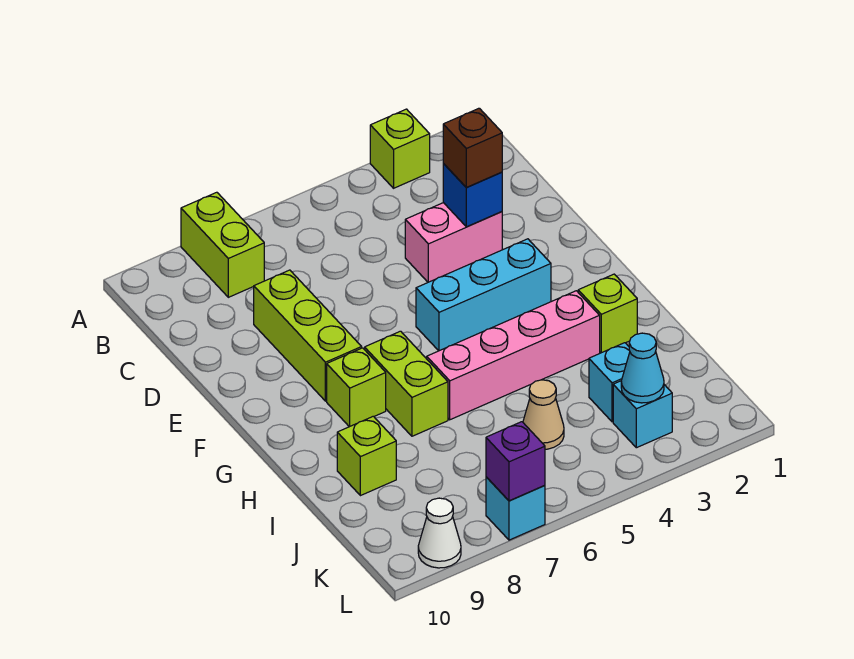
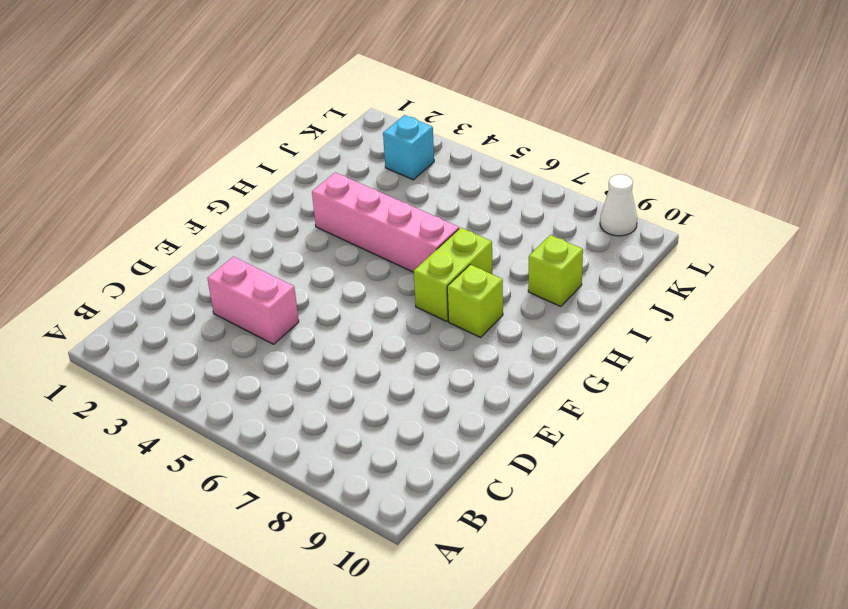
none -> lime brick A3 level 1
none -> lime brick A8:B8 level 1
none -> lime brick D8:F8 level 1

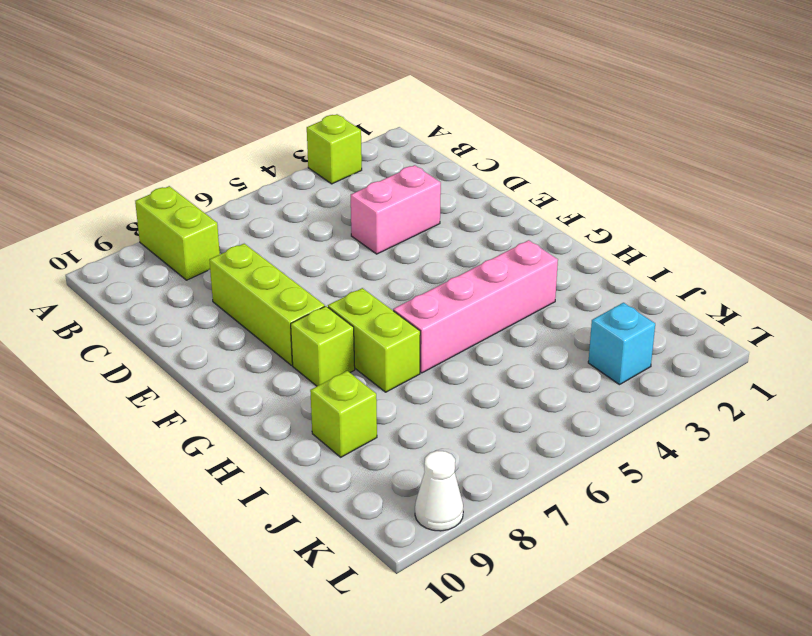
none -> cyan brick F3:F5 level 1
none -> lime brick H2 level 1
none -> cyan brick J3 level 1

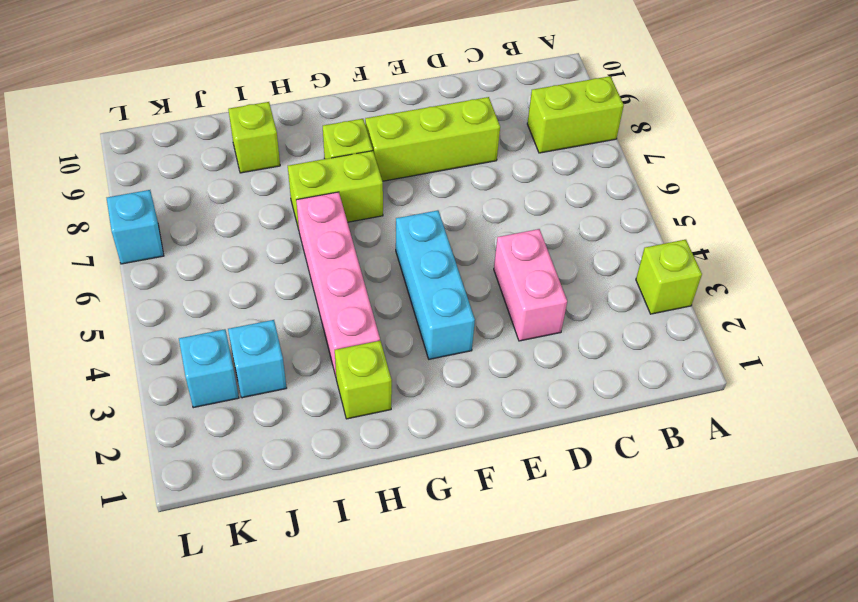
none -> tan cone J5 level 1
none -> white cone L9 level 1
none -> blue brick D3 level 2

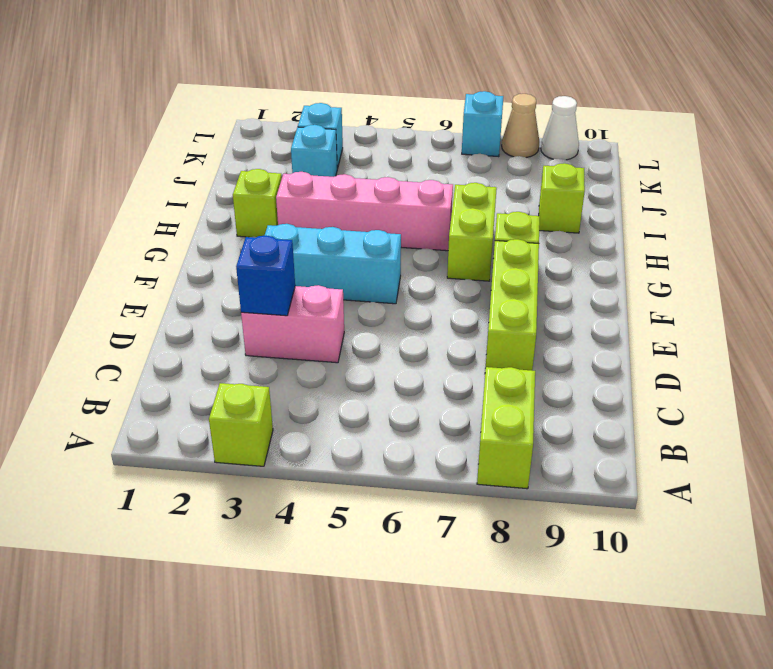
tan cone L8 level 1 -> tan cone J5 level 1
none -> cyan cone K3 level 2
none -> purple brick L7 level 2
none -> brown brick D3 level 3

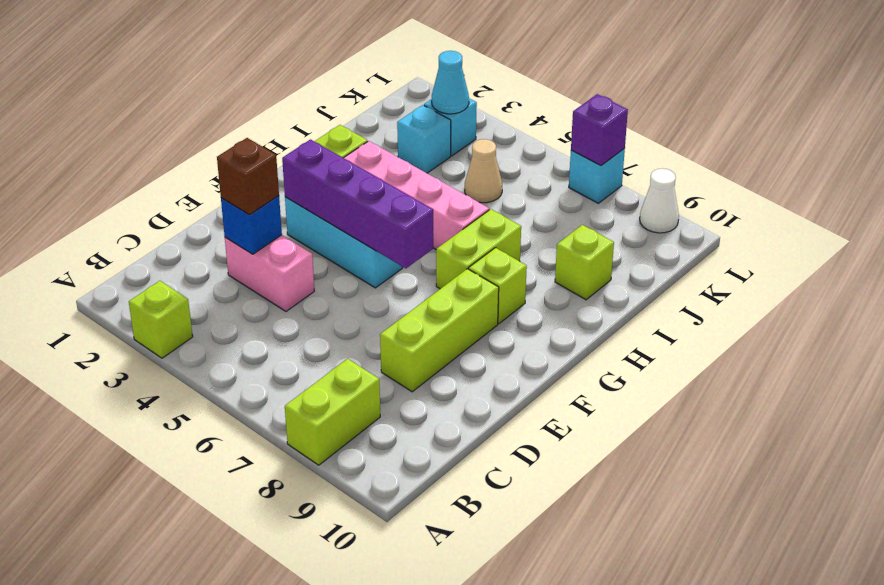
purple brick F3:F6 level 2 -> none

